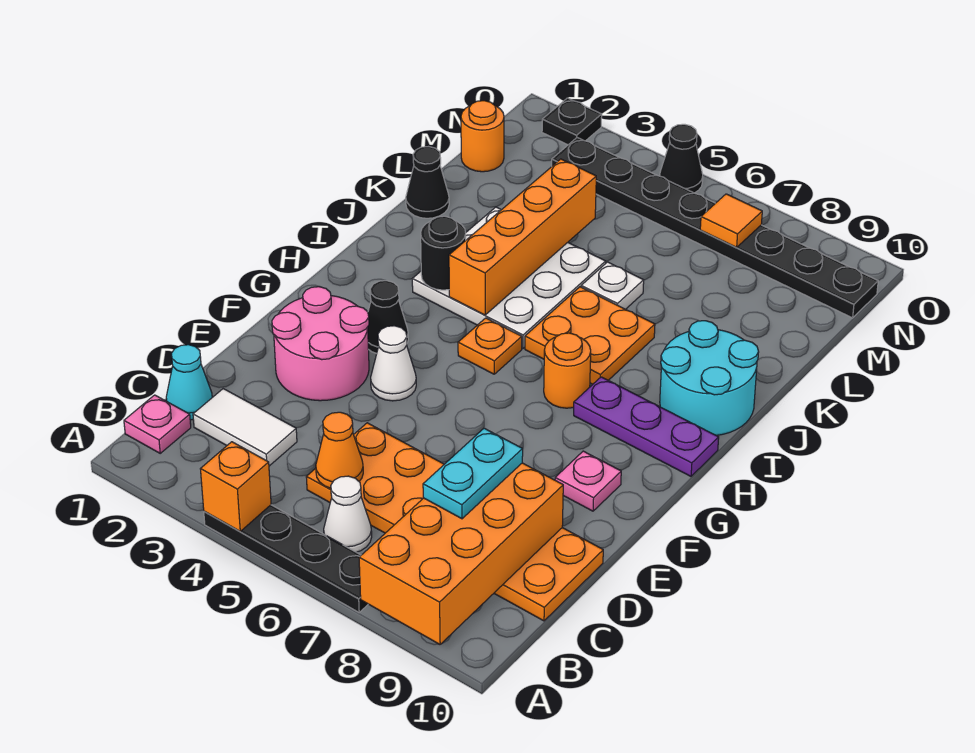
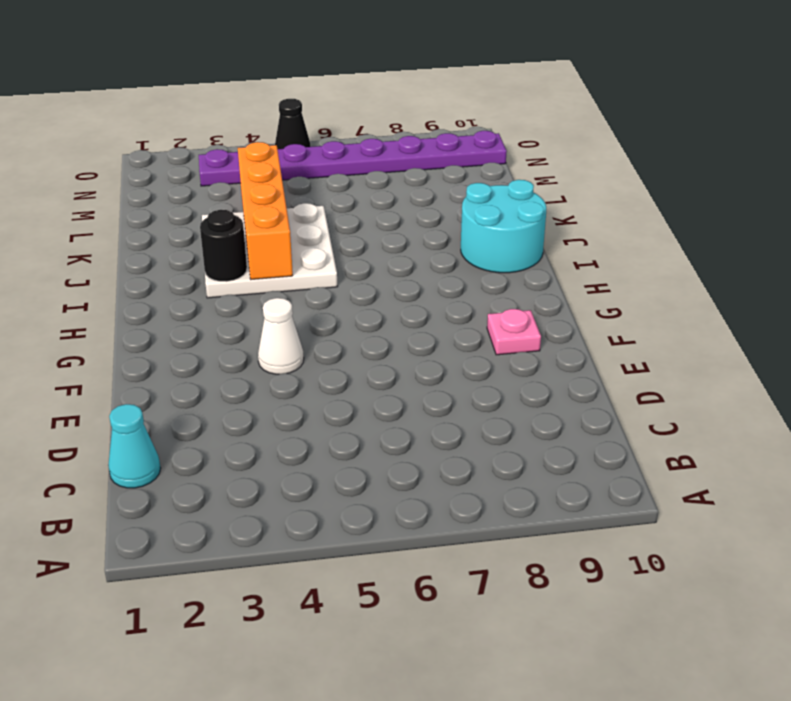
purple plate N3:N10 level 1 -> black plate N3:N10 level 1
none -> black plate A4:A7 level 1
none -> pink plate B1 level 1
none -> white cone B6 level 1

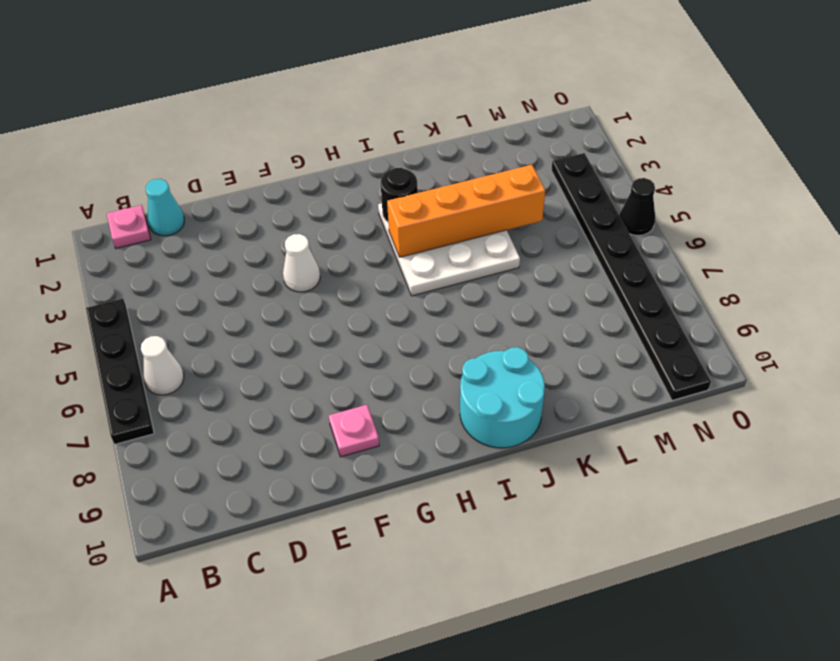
none -> white tile C2:C3 level 1
none -> orange plate C5:D10 level 1
none -> pink round brick E2:F3 level 1

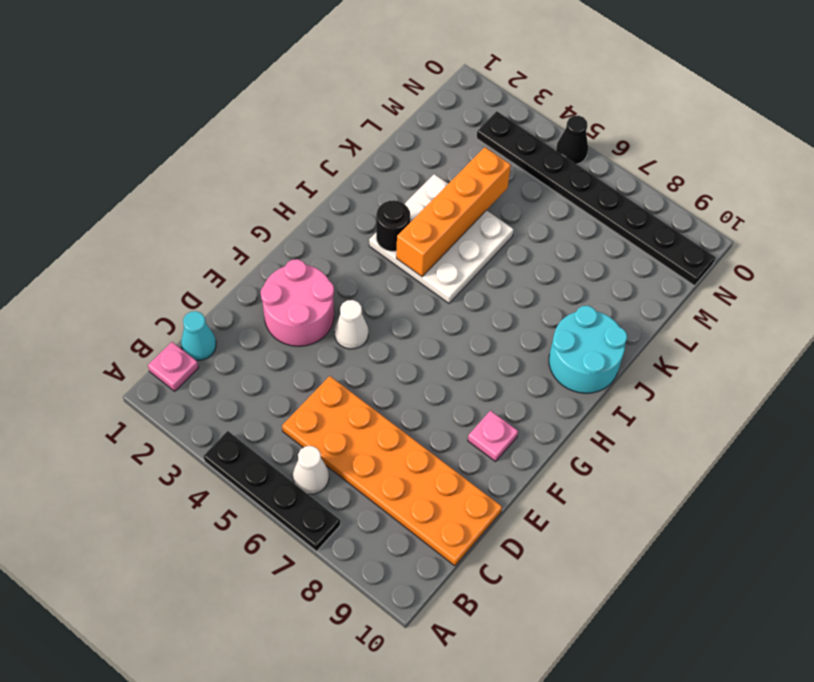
none -> white tile C2:C3 level 1
none -> black cone G3 level 1
none -> orange plate H5 level 1

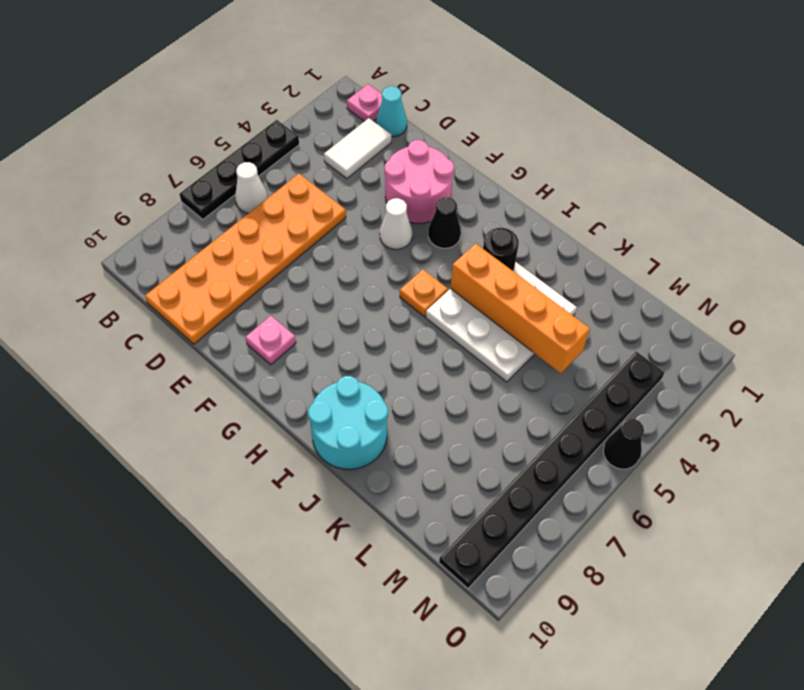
none -> orange round brick H7 level 1
none -> purple plate H8:H10 level 1
none -> orange plate I6:J7 level 1

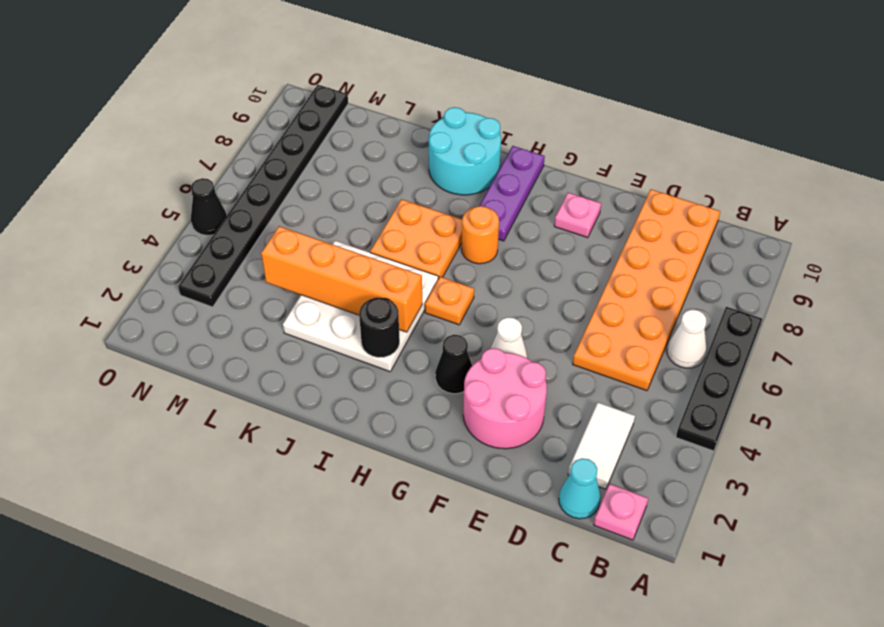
none -> black cone K1 level 1
none -> white plate K6 level 1
none -> orange round brick M1 level 1

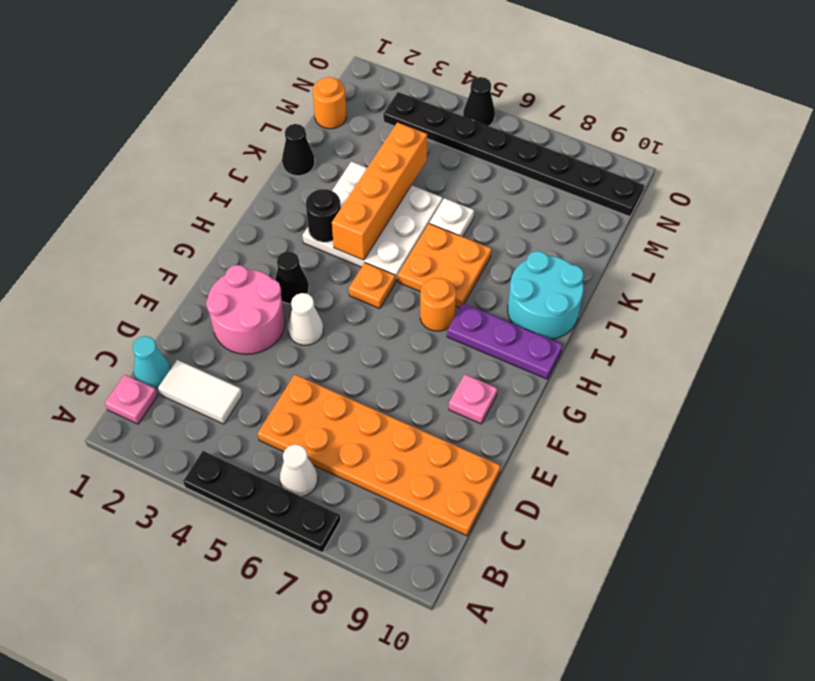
none -> black plate O2 level 1
none -> orange brick A4 level 2
none -> orange brick A8:D9 level 2

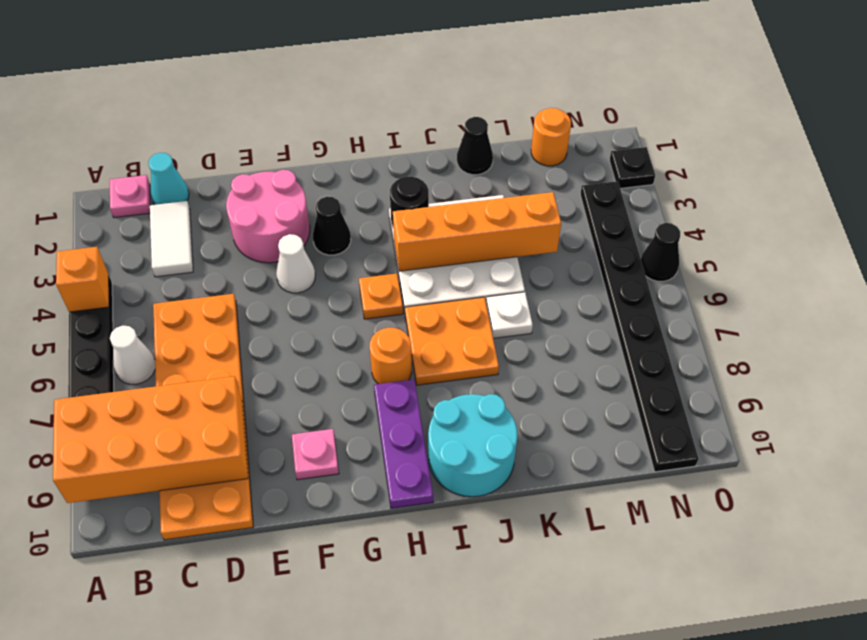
none -> orange cone C5 level 2
none -> orange tile N7 level 2
none -> cyan plate C8:D8 level 3

